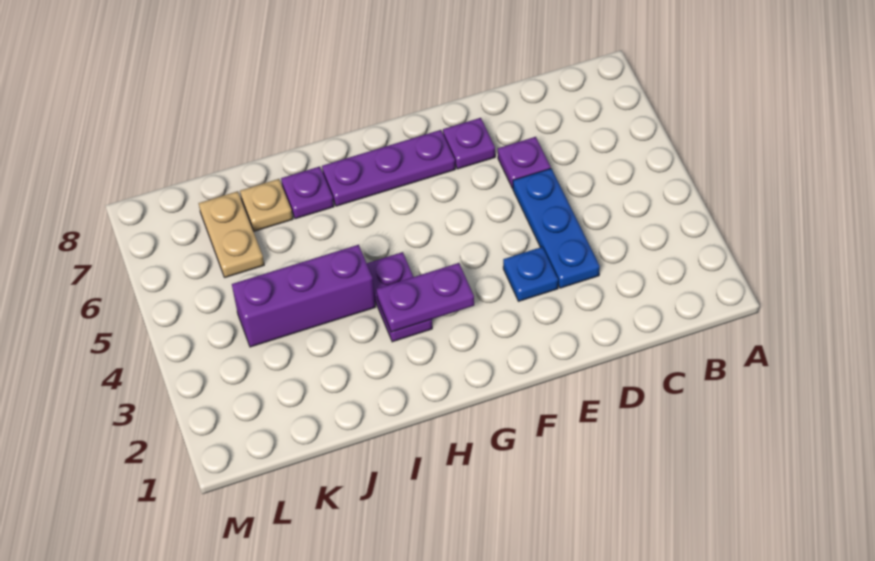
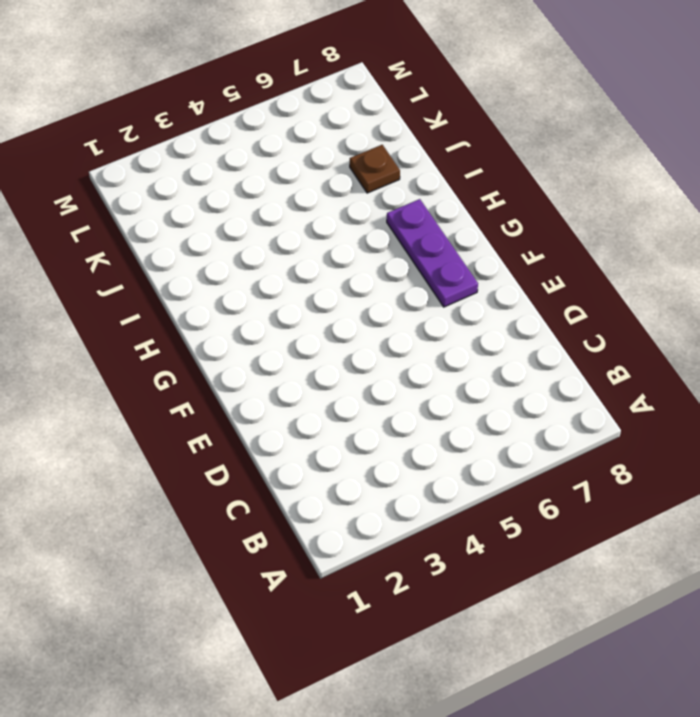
brown plate J7 level 1 -> tan plate J7 level 1
none -> blue plate D3:D5 level 1
none -> purple plate D6 level 1

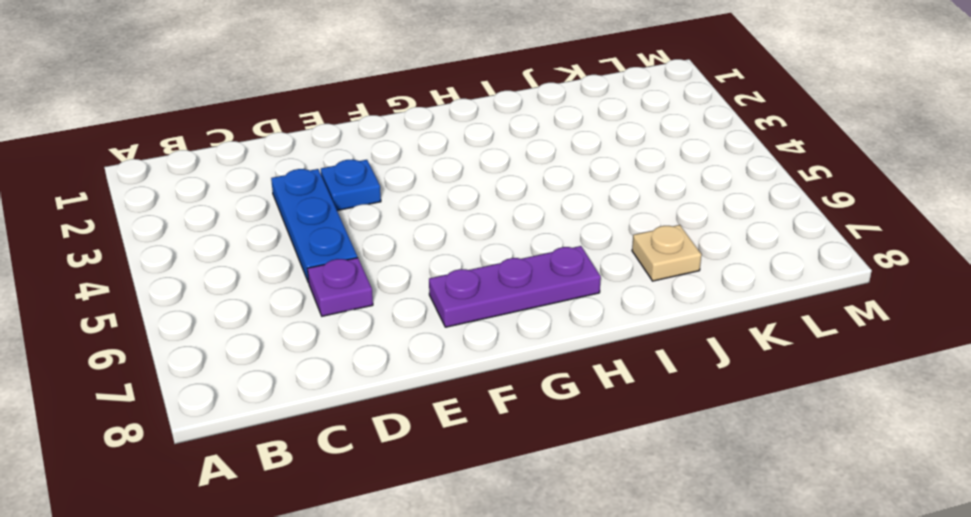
none -> purple plate E7 level 1
none -> purple plate H3:H4 level 1

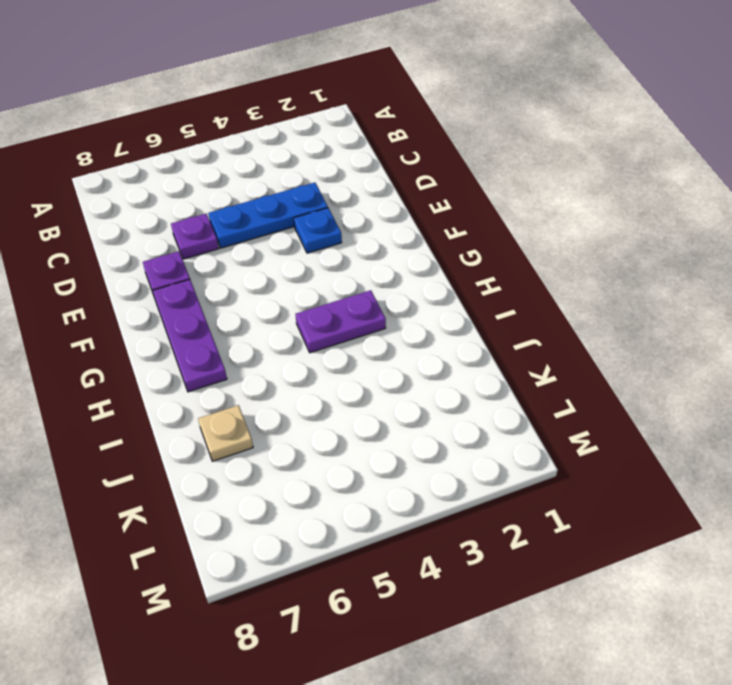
none -> purple brick I4:K4 level 1
none -> purple plate I7 level 1

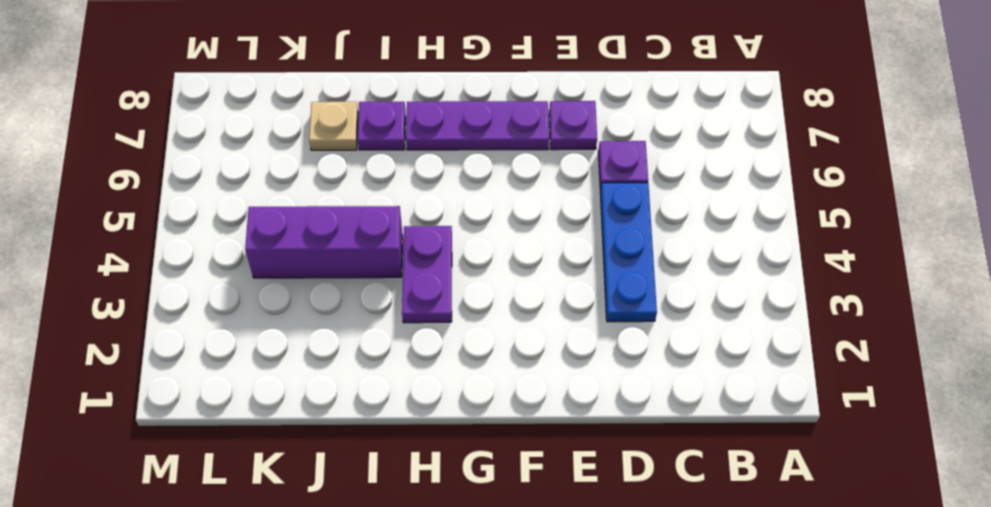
none -> blue plate E3 level 1
none -> tan plate K6:K7 level 1

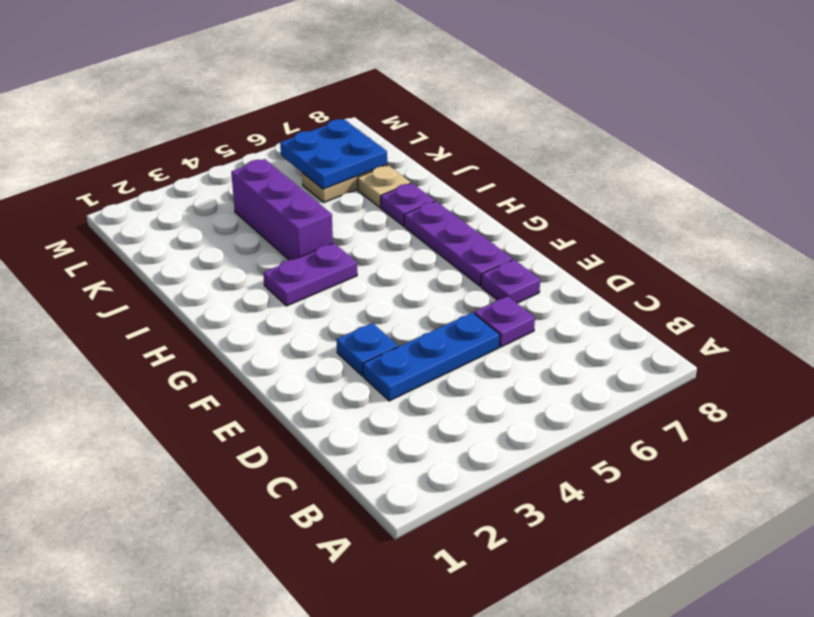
blue plate K6:L7 level 2 -> none
none -> purple plate G3:H3 level 2

